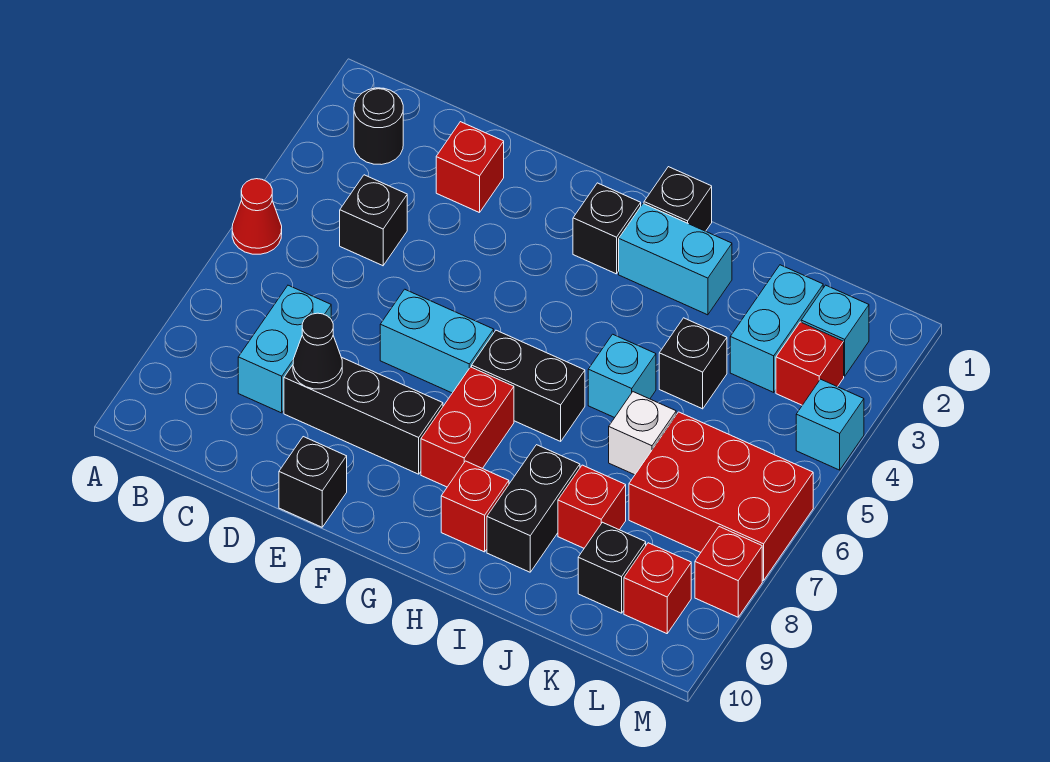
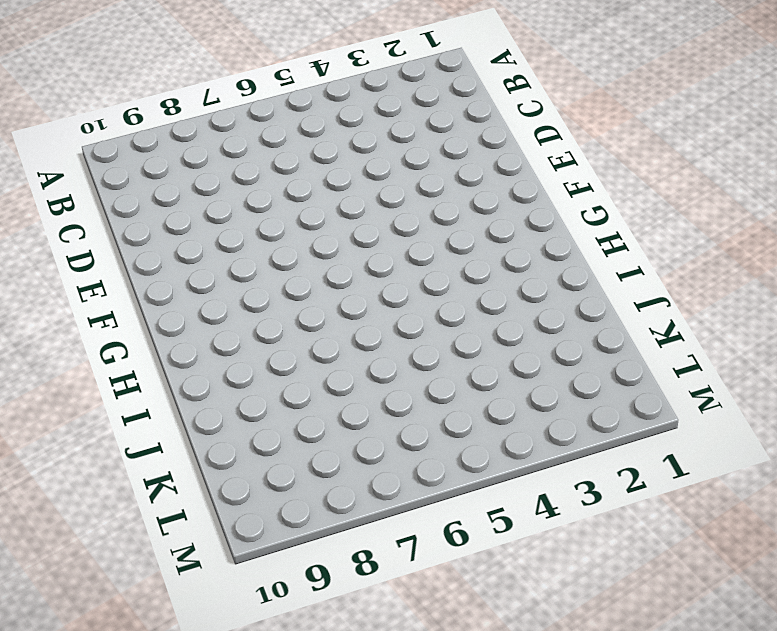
none -> red cone A5 level 1
none -> black round brick B2 level 1
none -> black brick C4 level 1

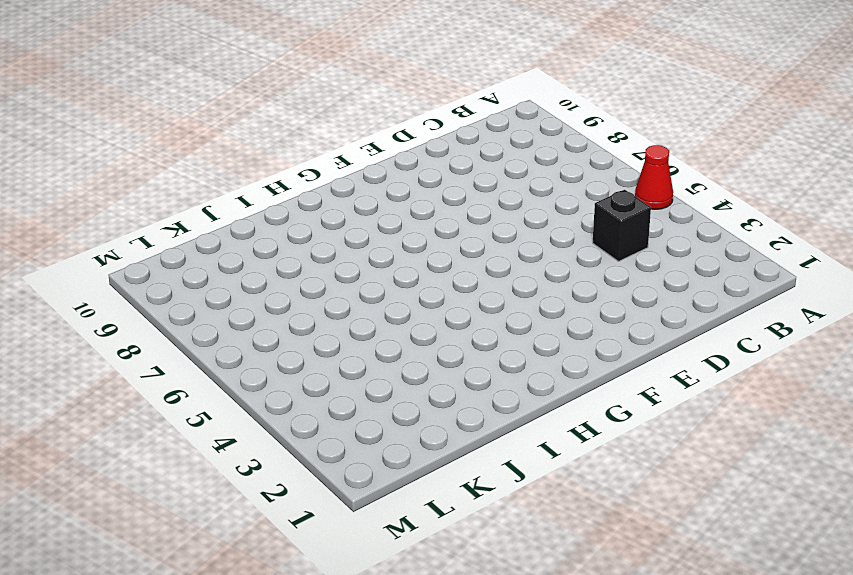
none -> black round brick B2 level 1
none -> cyan brick C7:C8 level 1
none -> red brick D2 level 1

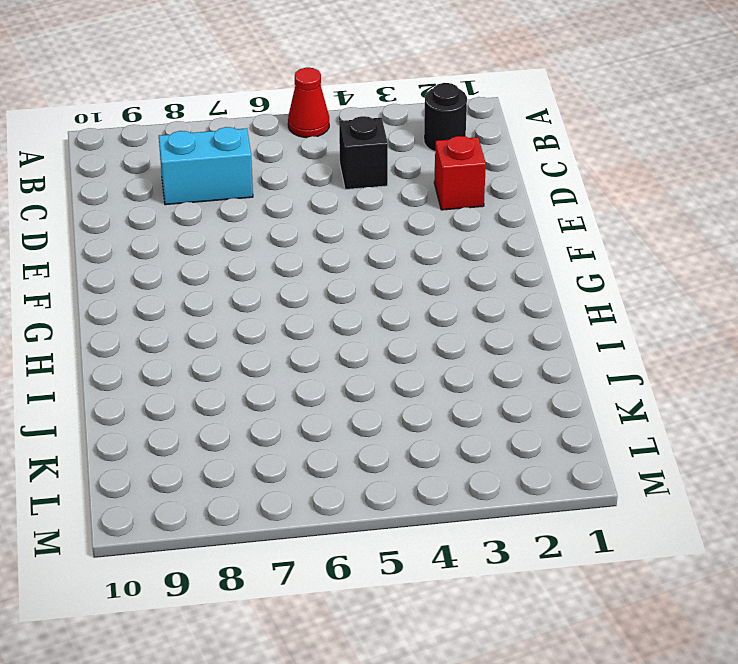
none -> black brick D8:F8 level 1
none -> cyan brick E6:F6 level 1
none -> black brick E10 level 1

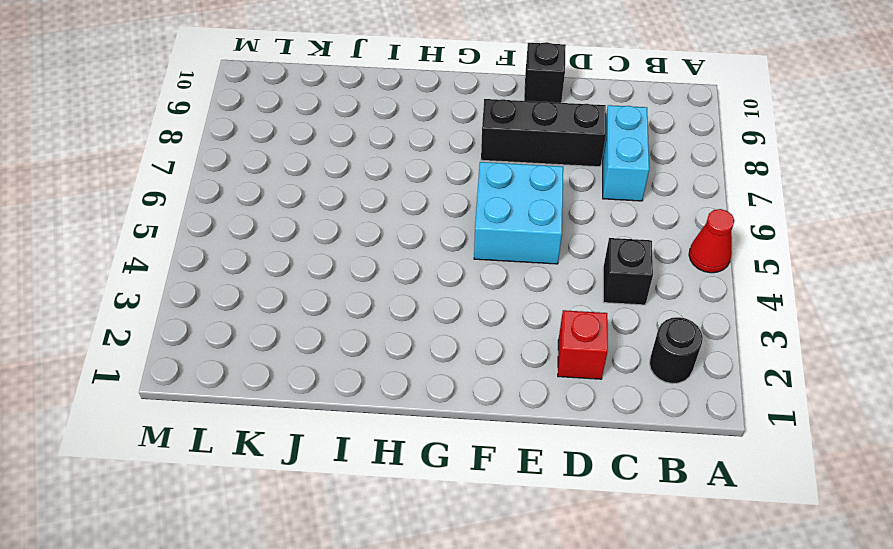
cyan brick E5:F6 level 1 -> cyan brick E6:F6 level 1
none -> black brick G2 level 1
none -> black brick G6:H6 level 1
none -> red brick G7:G8 level 1

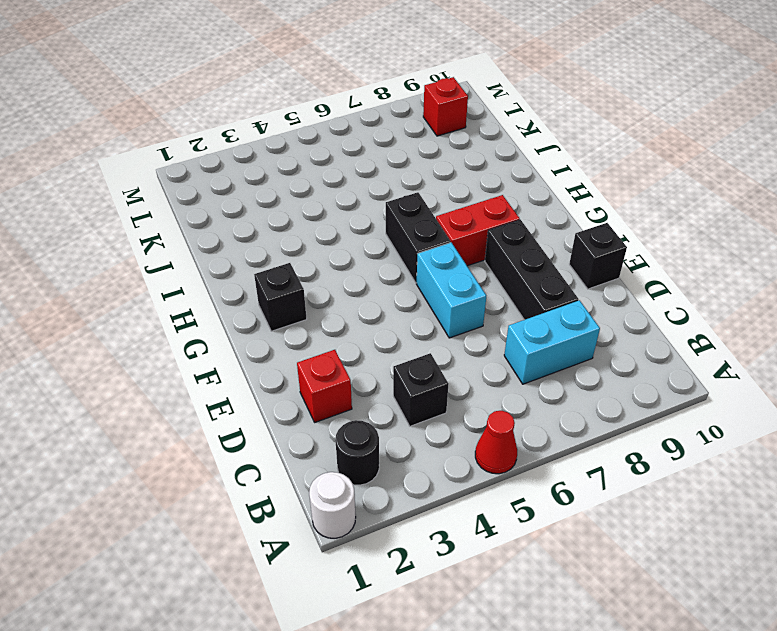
white round brick A1 level 1 -> none
none -> black brick H1 level 1
none -> cyan brick H2:I2 level 1
none -> red brick H9 level 1

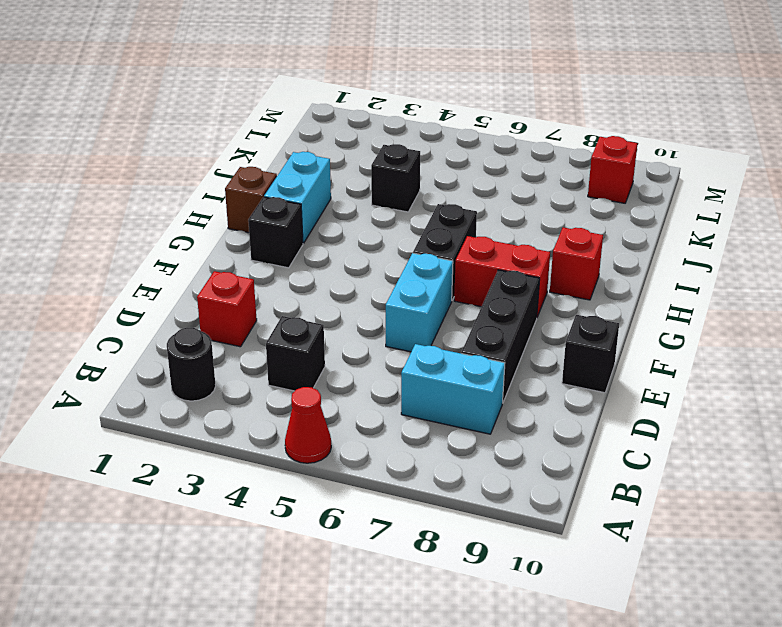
brown brick H1 level 1 -> black brick H1 level 1
none -> cyan brick I5 level 1
none -> black brick I8:I9 level 1
none -> white brick J6 level 1

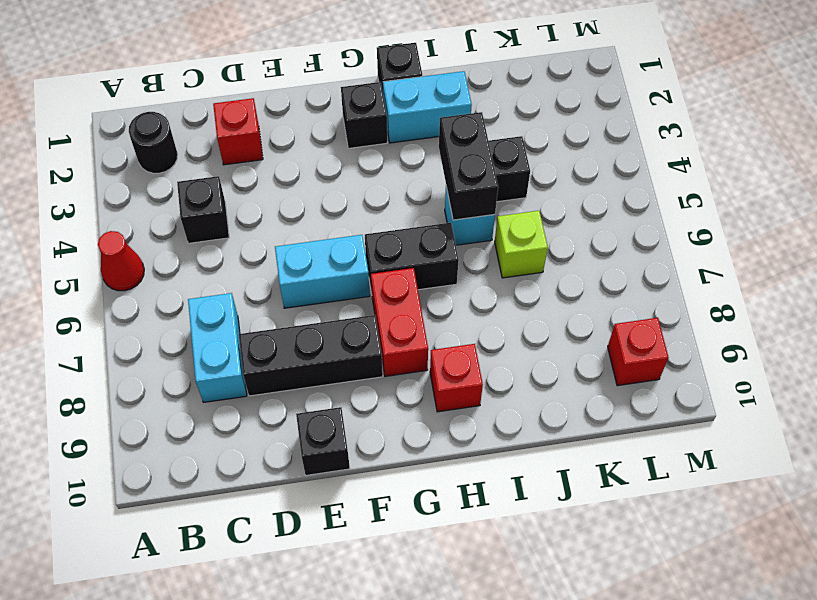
black brick I4:I5 level 2 -> black brick I8:I9 level 1
lime brick J6 level 1 -> white brick J6 level 1
none -> red brick J8 level 1
none -> cyan brick K2:K3 level 1
none -> red brick K6:M7 level 1

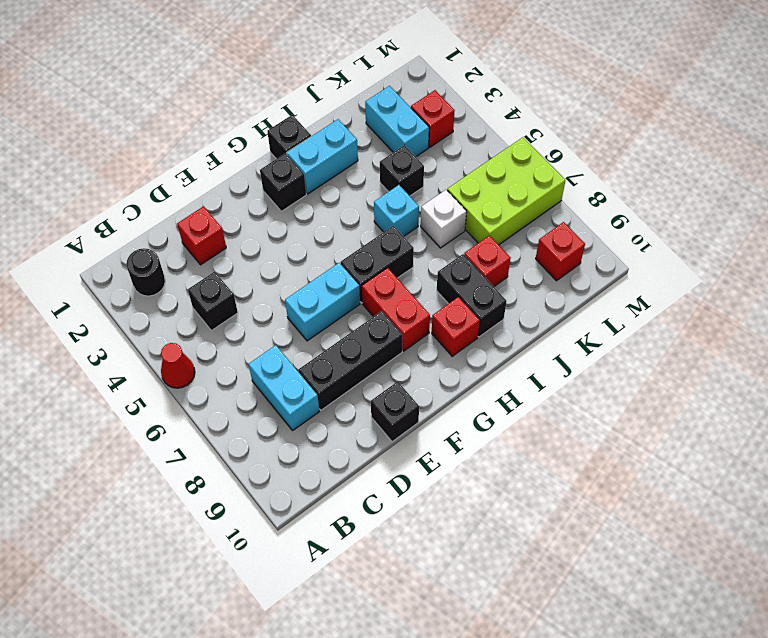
lime brick K6:M7 level 1 -> red brick K6:M7 level 1
none -> black brick K9 level 1
none -> cyan brick L2 level 1
none -> cyan brick M4 level 1

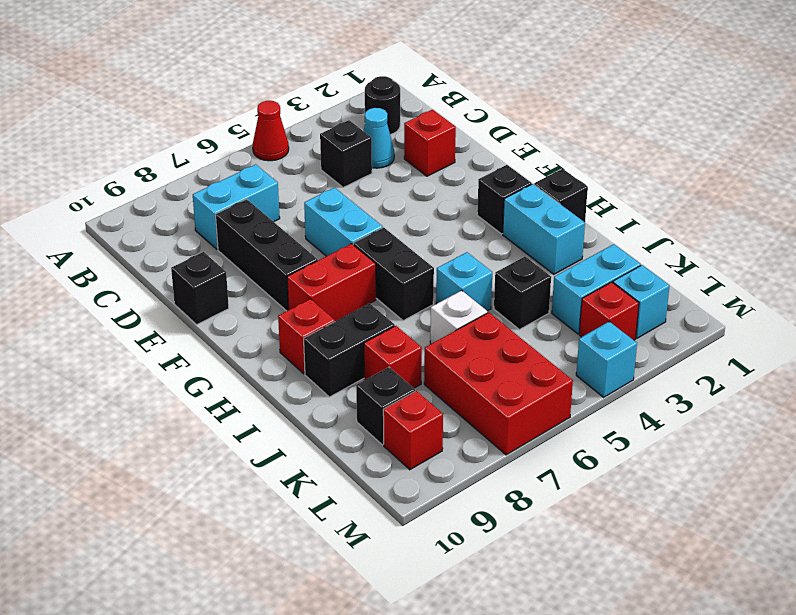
cyan cone C3 level 1 -> none
none -> red brick M8 level 1
none -> black cone D8 level 2

